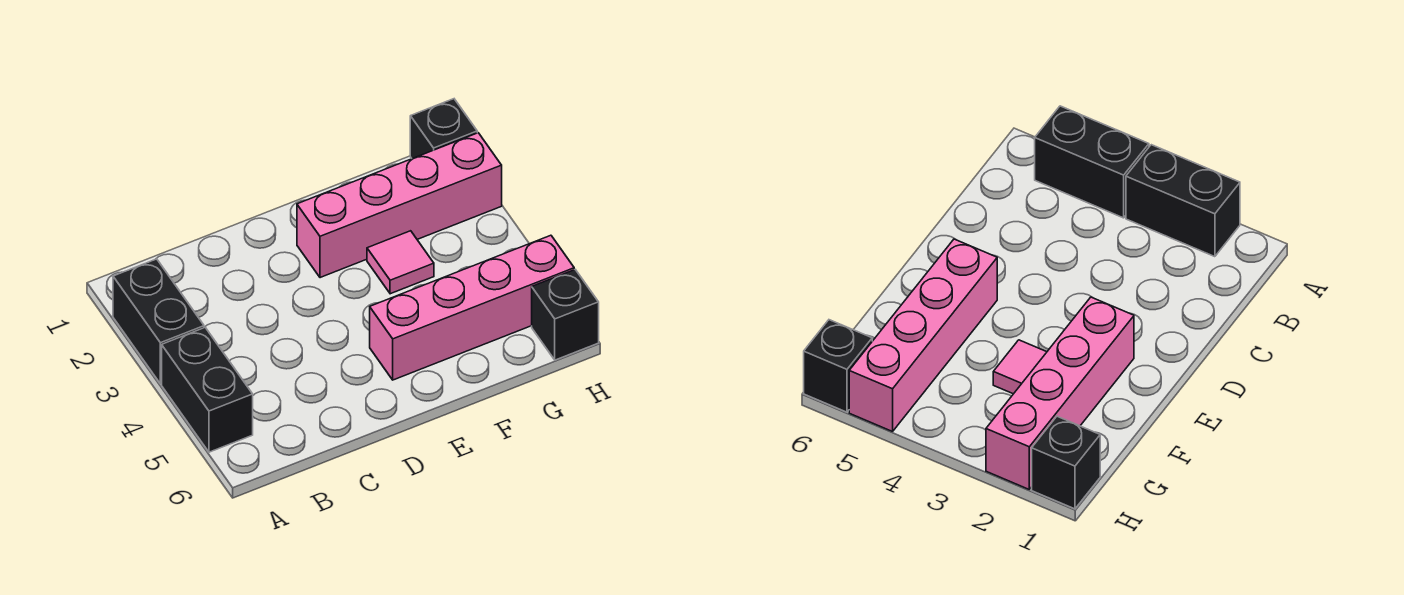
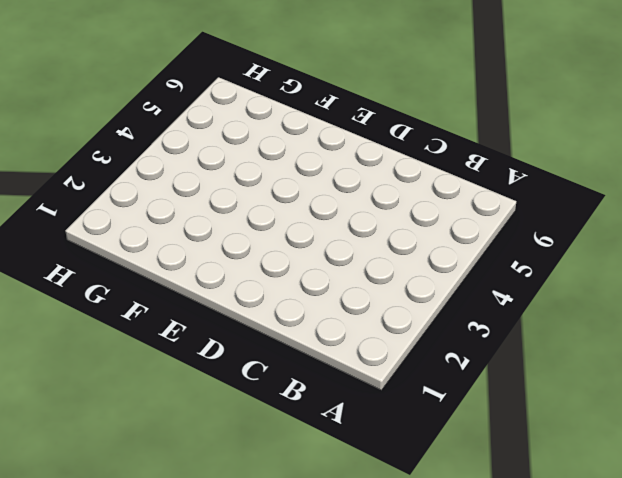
none -> black brick A2:A3 level 1
none -> black brick A4:A5 level 1

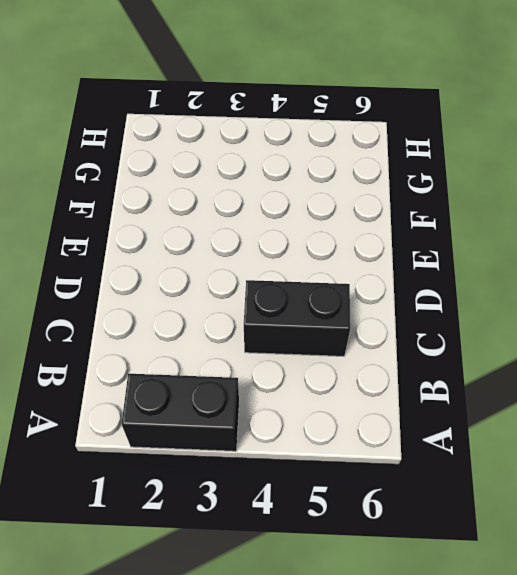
black brick C4:C5 level 1 -> black brick A4:A5 level 1
none -> pink brick E2:H2 level 1
none -> pink brick E5:H5 level 1

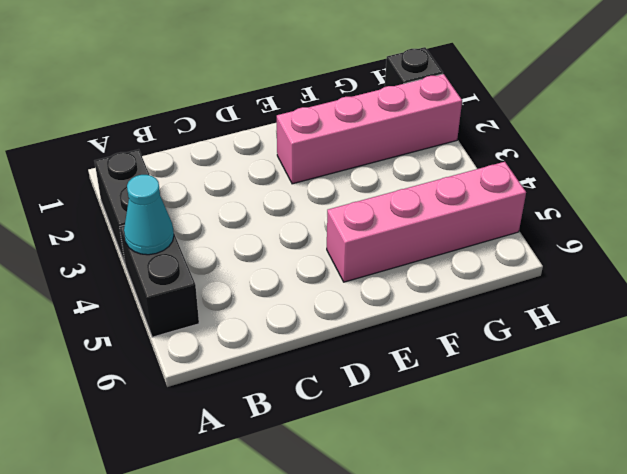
cyan cone A4 level 2 -> none
none -> pink tile F3 level 1
none -> black brick H6 level 1

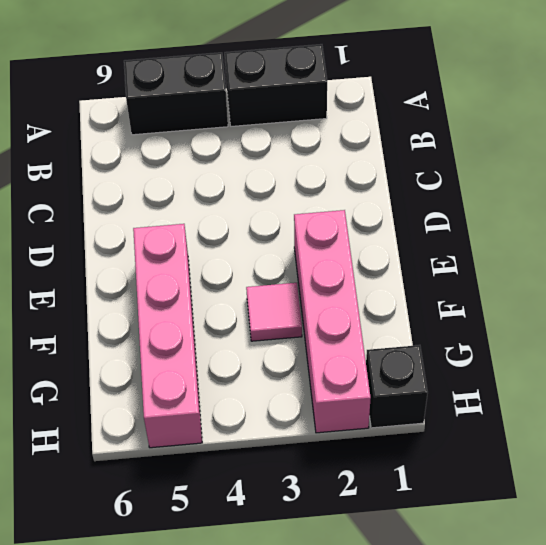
none -> black brick H6 level 1

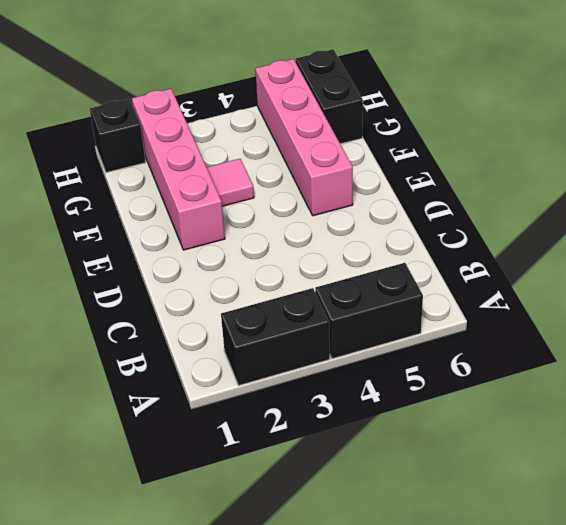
black brick G6:H6 level 1 -> black brick H6 level 1

